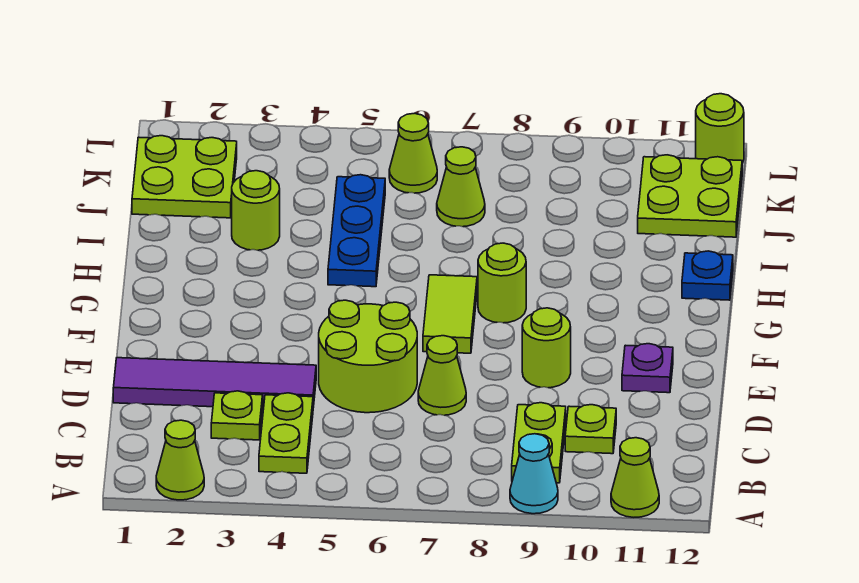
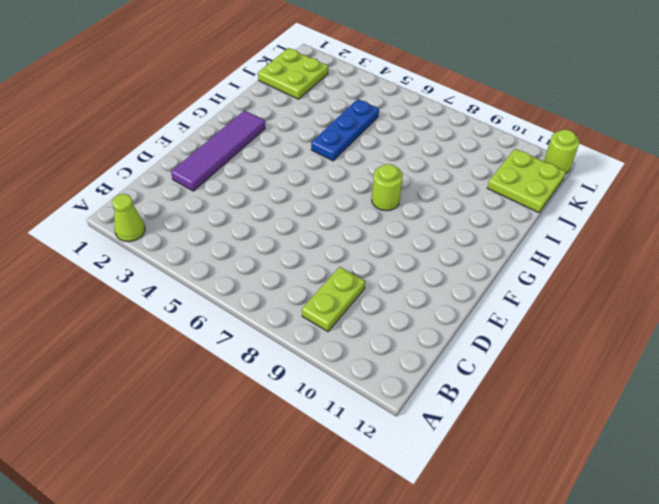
purple tile D2:G2 level 1 -> purple tile D1:D4 level 1
none -> cyan cone A9 level 1
none -> lime cone A11 level 1
none -> lime plate B4:C4 level 1

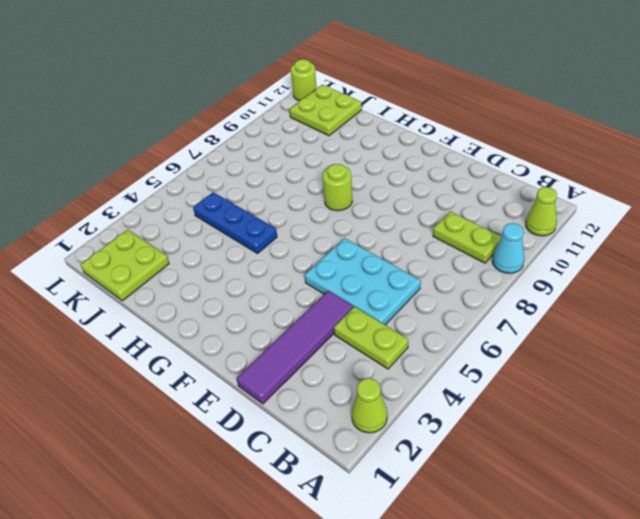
cyan plate C5:E6 level 1 -> lime round brick D5:E6 level 1
none -> lime plate C3 level 1
none -> lime plate C10 level 1
none -> lime cone D7 level 1

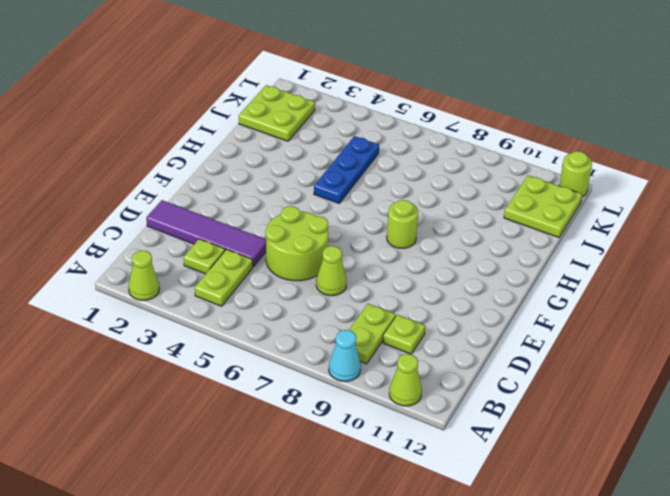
none -> lime round brick E9 level 1
none -> purple plate E11 level 1
none -> lime tile F7:G7 level 1

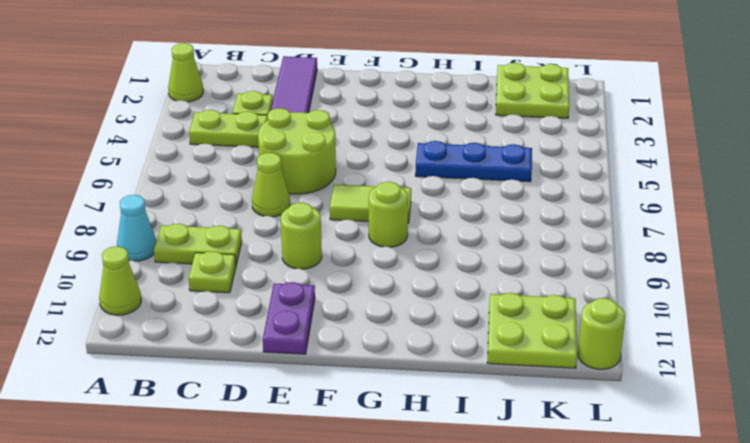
purple plate E11:E12 level 1 -> purple plate E11 level 1
none -> blue plate H12 level 1
none -> lime round brick I3 level 1
none -> lime cone J7 level 1

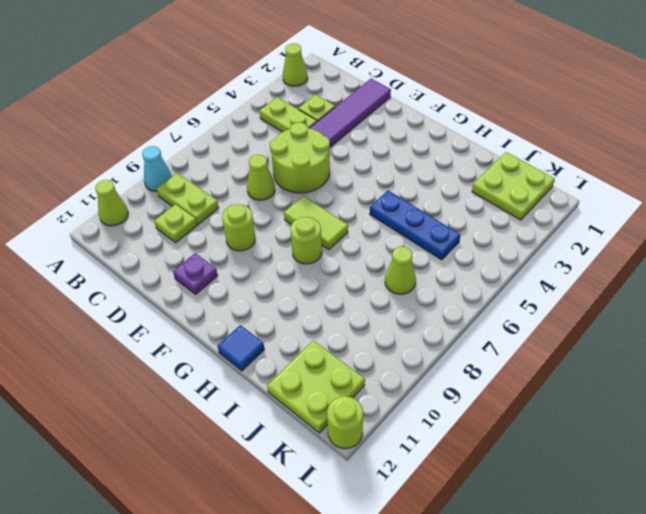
blue tile H12 level 1 -> blue plate H12 level 1
none -> lime round brick I3 level 1
none -> lime cone K6 level 1

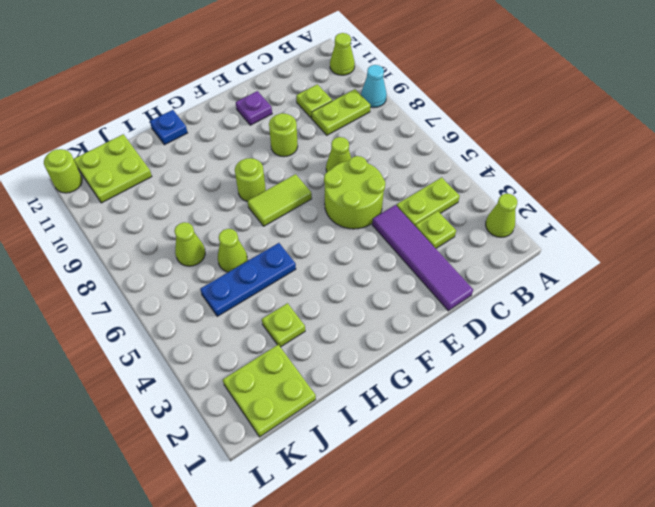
lime plate I3 level 1 -> lime round brick I3 level 1
lime cone I6 level 1 -> lime cone K6 level 1

